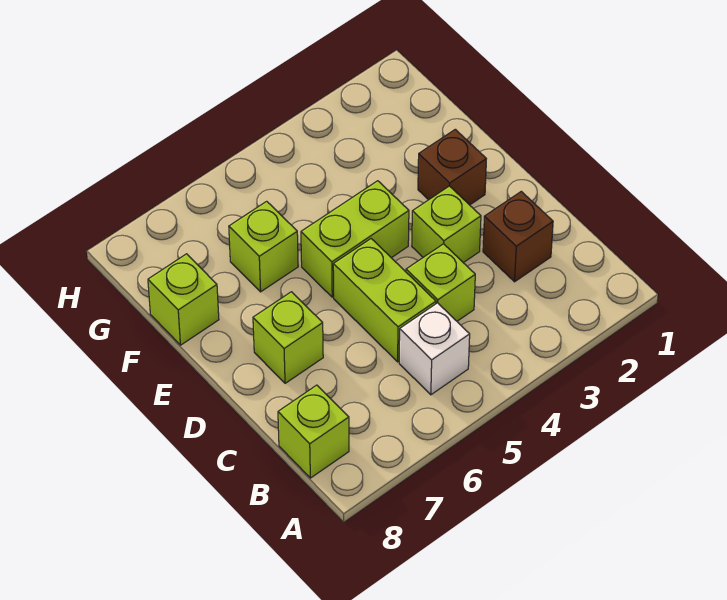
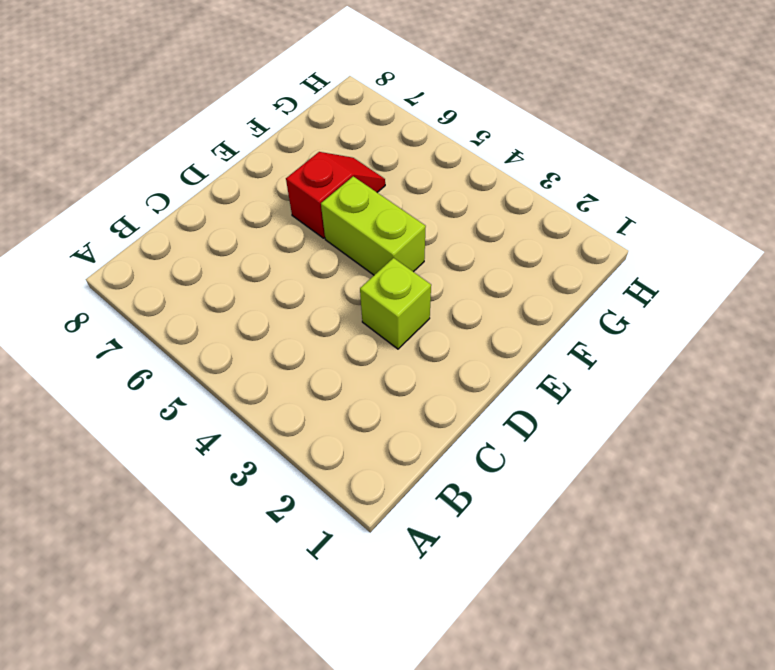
red slope E6:F6 level 1 top E -> lime brick F6 level 1
none -> white brick B5 level 1
none -> lime brick B8 level 1

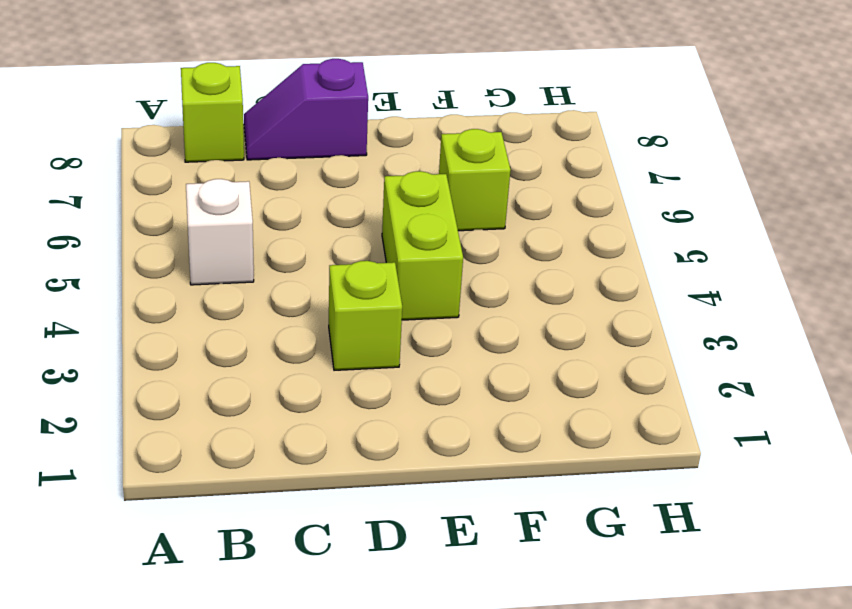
purple slope C8:D8 level 1 top D -> none
none -> brown brick C2 level 1
none -> lime brick C4 level 1

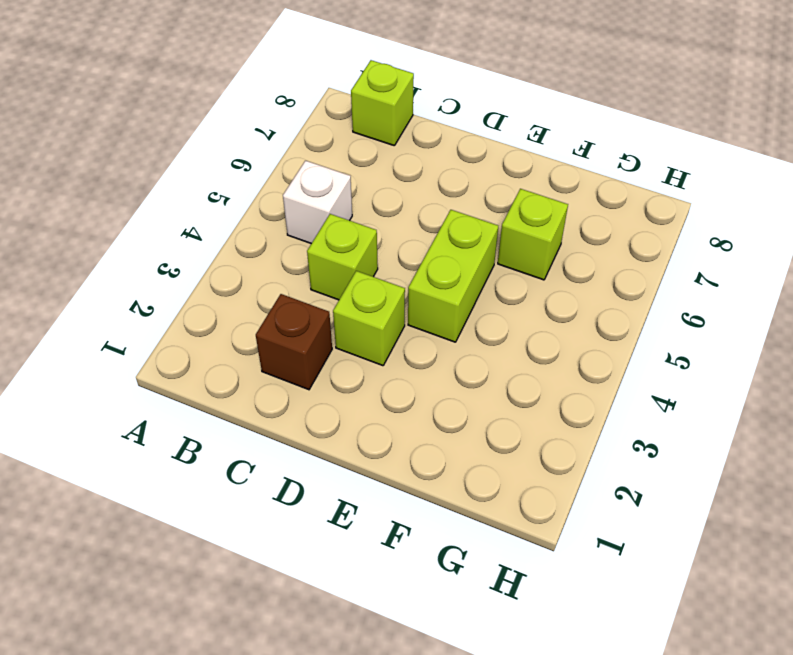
none -> lime brick C5:D5 level 1
none -> lime brick D7 level 1

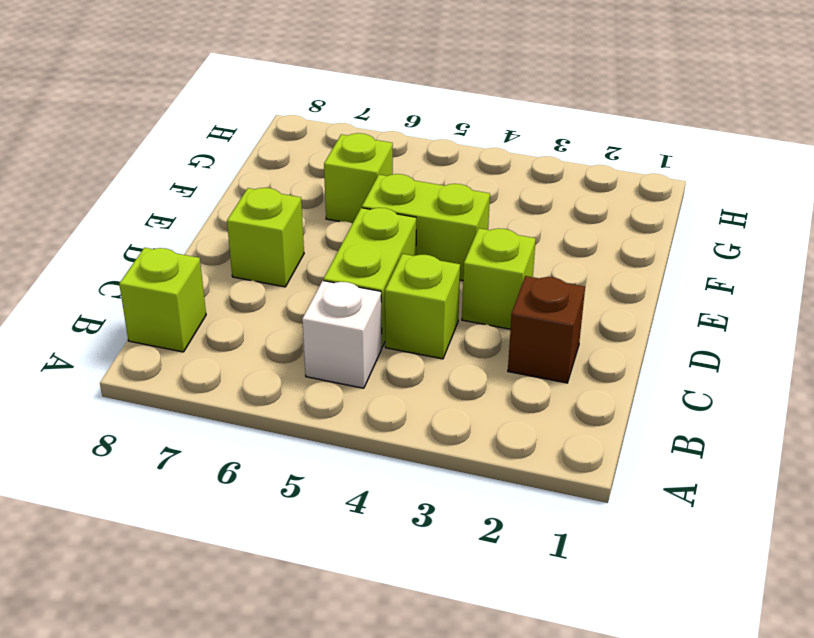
none -> brown brick E2 level 1
none -> lime brick F8 level 1

